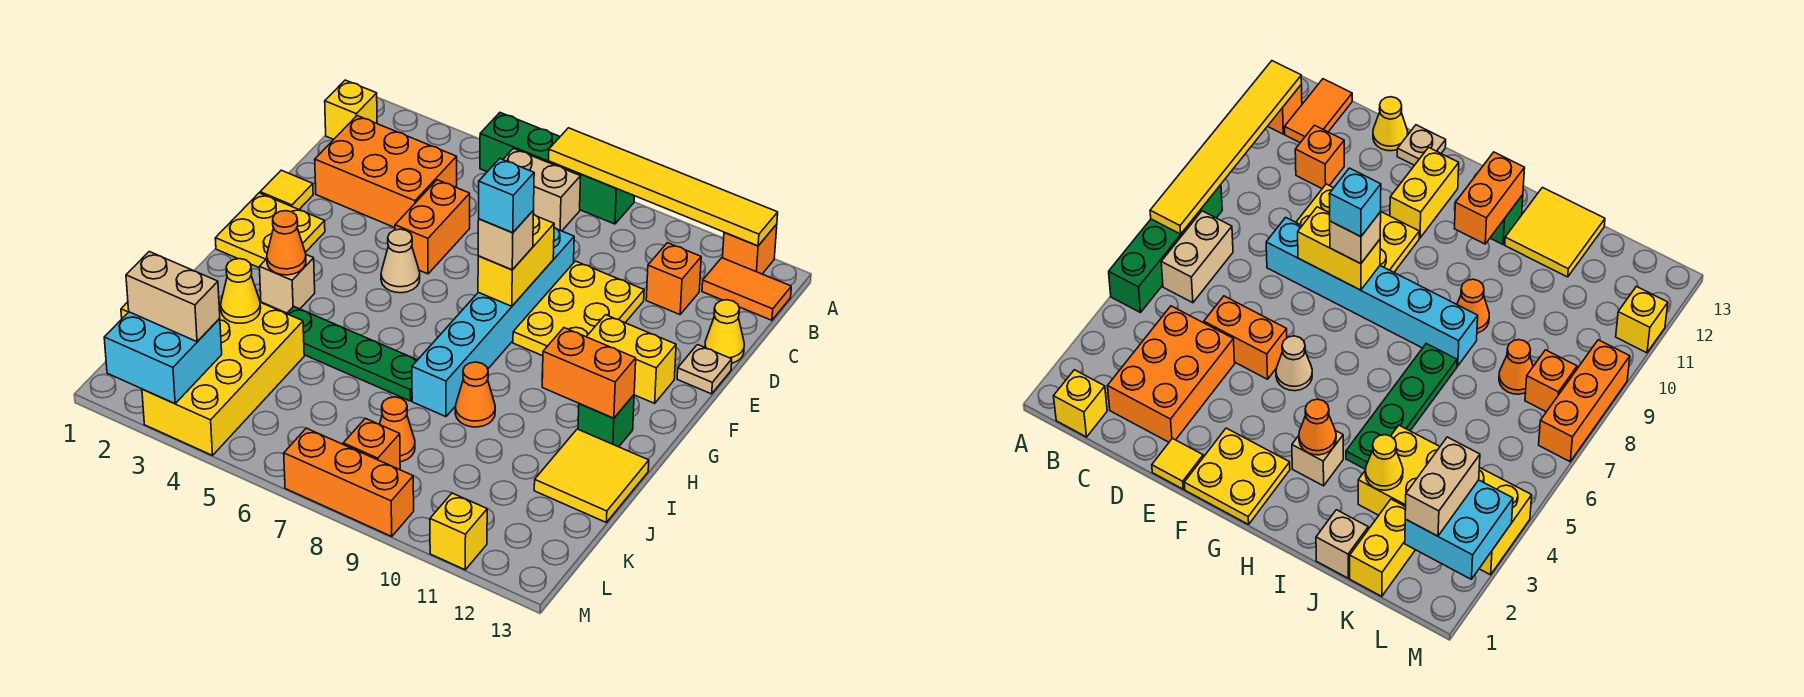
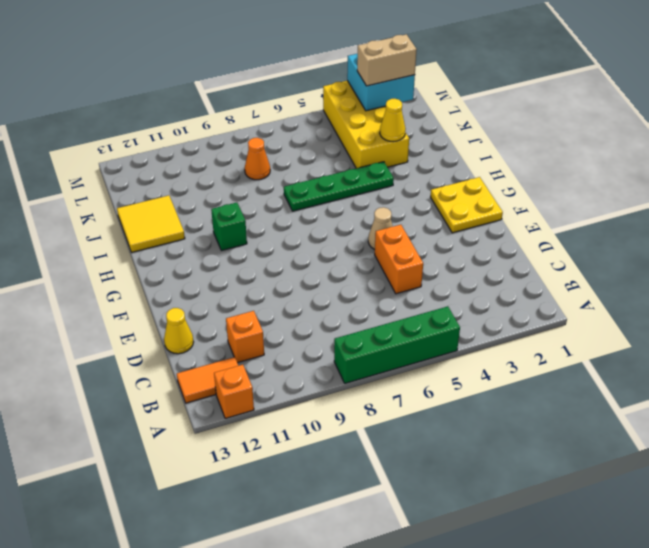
green brick H10 level 1 -> green brick H12 level 1
none -> yellow brick B1 level 1
none -> tan brick B6:B7 level 1
none -> orange brick C2:D4 level 1
none -> cyan brick D8:I8 level 1

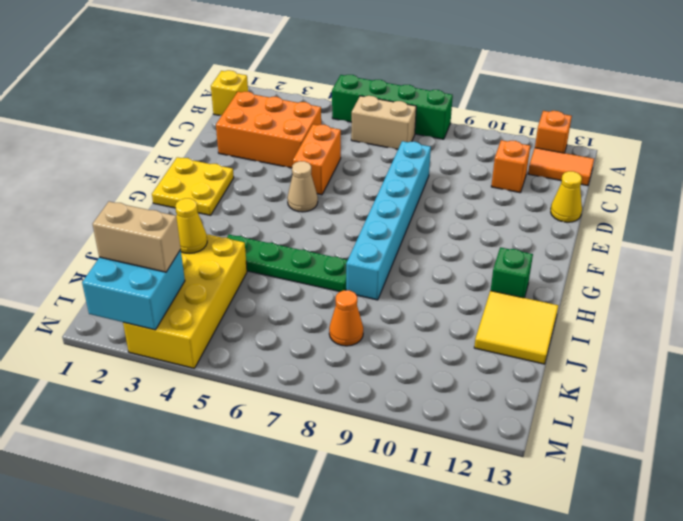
none -> yellow plate D9:F10 level 1
none -> yellow tile E1 level 1
none -> tan plate E13 level 1
none -> yellow brick F11:F12 level 1

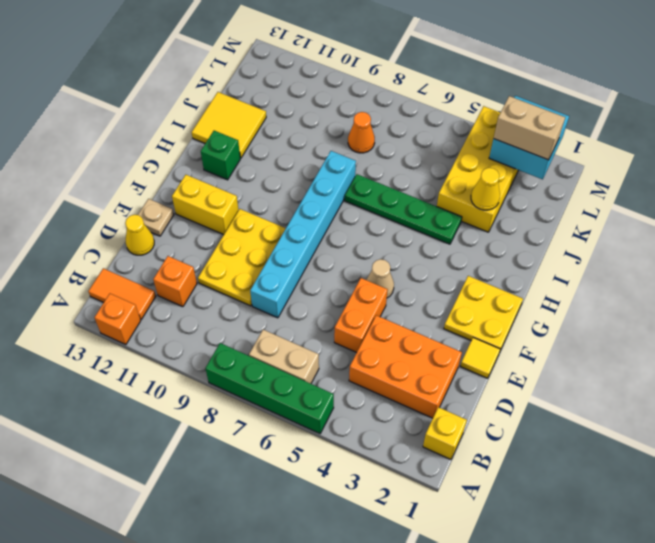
none -> tan brick H3 level 1
none -> orange cone I9 level 1
none -> tan brick J1 level 1
none -> yellow brick K1:K2 level 1

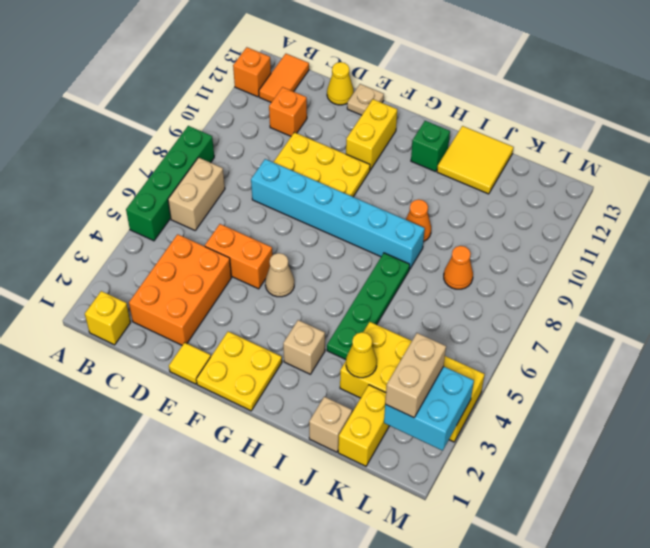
none -> orange brick L8 level 1
none -> orange brick M7:M9 level 1
none -> yellow brick M11 level 1
none -> yellow tile A7:A12 level 2

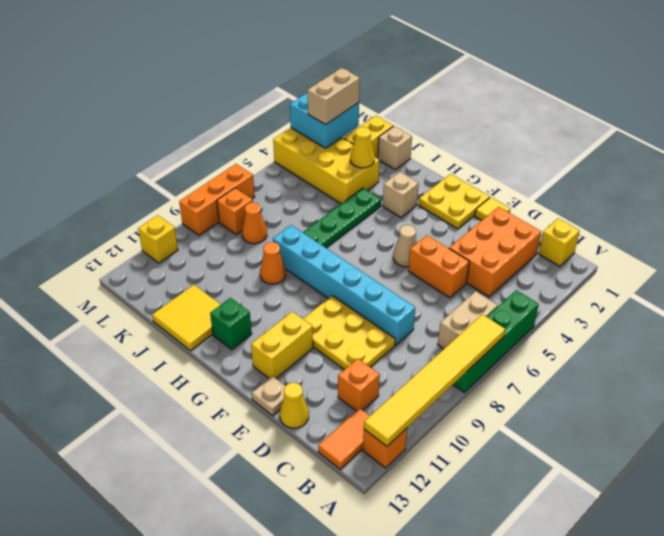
none -> yellow brick E8:F8 level 2
none -> orange cone H3 level 2
none -> orange brick H11:H12 level 2
none -> tan brick F8 level 3

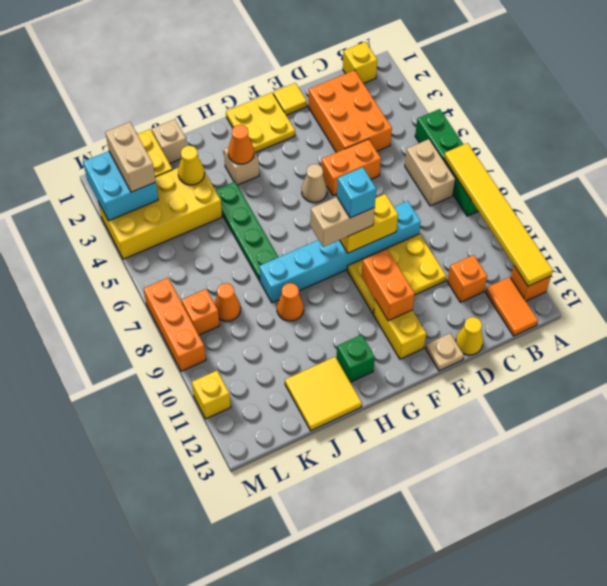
tan brick F8:G8 level 3 -> tan brick F8 level 3
orange brick F10:F11 level 2 -> orange brick H11:H12 level 2

